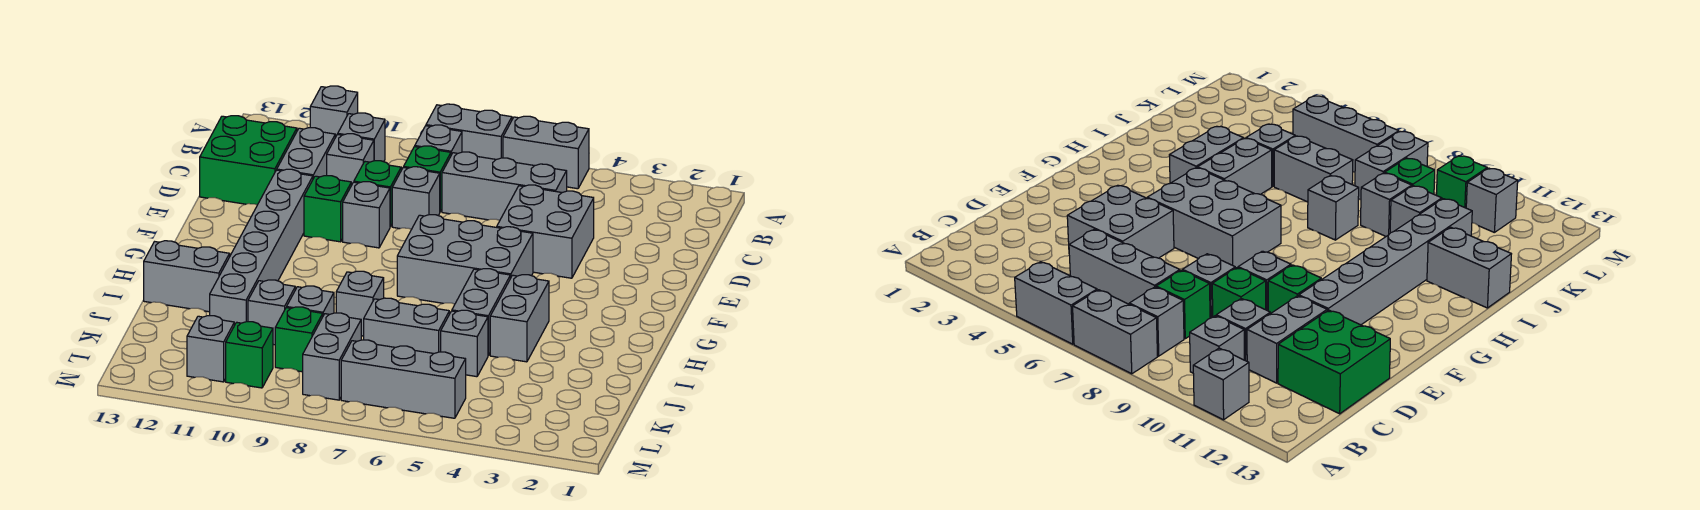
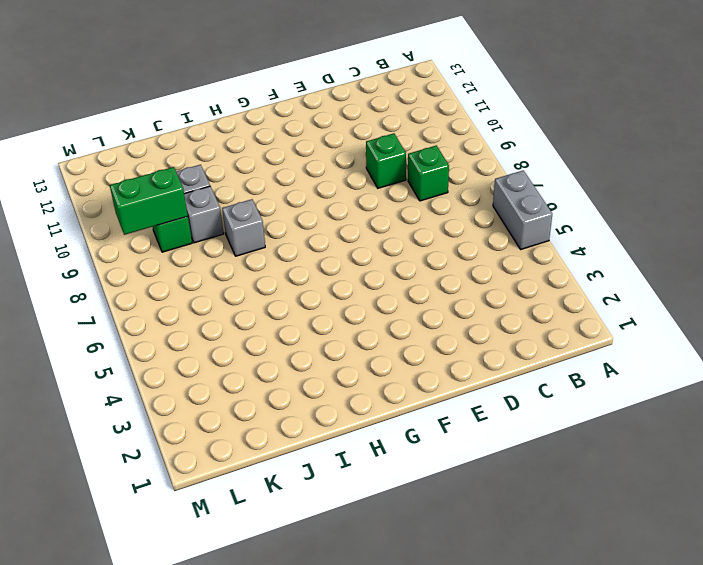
green brick K9:L9 level 2 -> none
none -> grey brick A7:A8 level 1
none -> grey brick A11 level 1
none -> grey brick B8 level 1
none -> grey brick B10 level 1

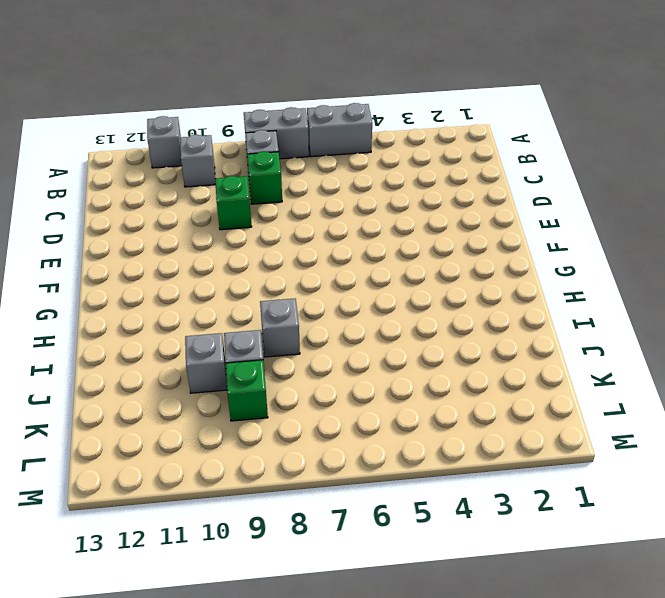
none -> grey brick C5:C7 level 1
none -> grey brick C10 level 1
none -> grey brick C11:D11 level 1
none -> green brick C12:D13 level 1

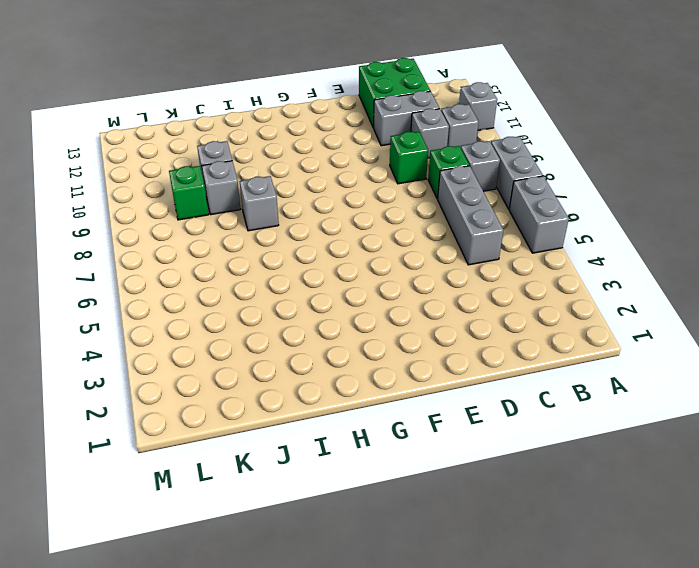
none -> grey brick D4:E5 level 1
none -> grey brick D8 level 1
none -> grey brick E9 level 1
none -> green brick E10 level 1

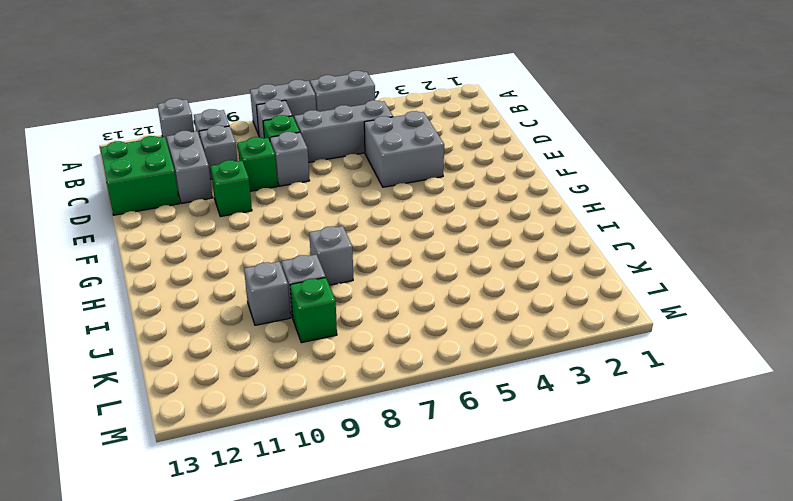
none -> grey brick E9 level 1
none -> grey brick E11:J11 level 1
none -> grey brick F5:G7 level 1
none -> grey brick H4:I4 level 1

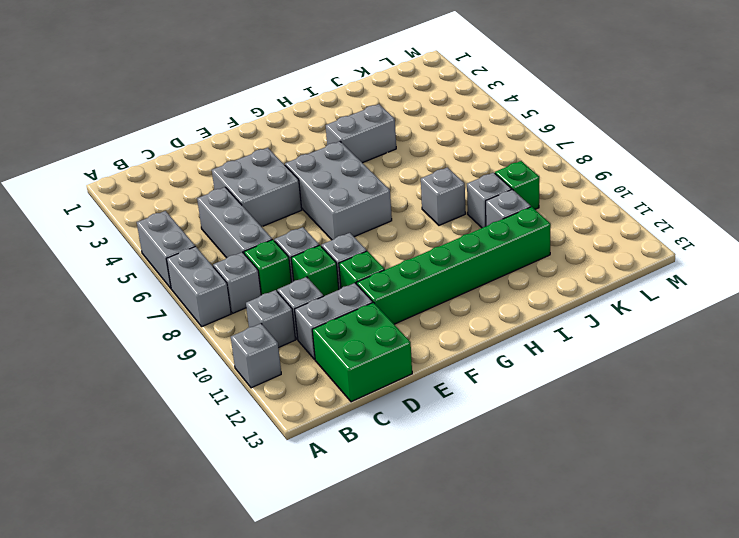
green brick E11:J11 level 1 -> grey brick E11:J11 level 1
none -> grey brick H5:I5 level 1
none -> grey brick I12:I13 level 1
none -> grey brick J5 level 1
none -> grey brick J6:J7 level 1

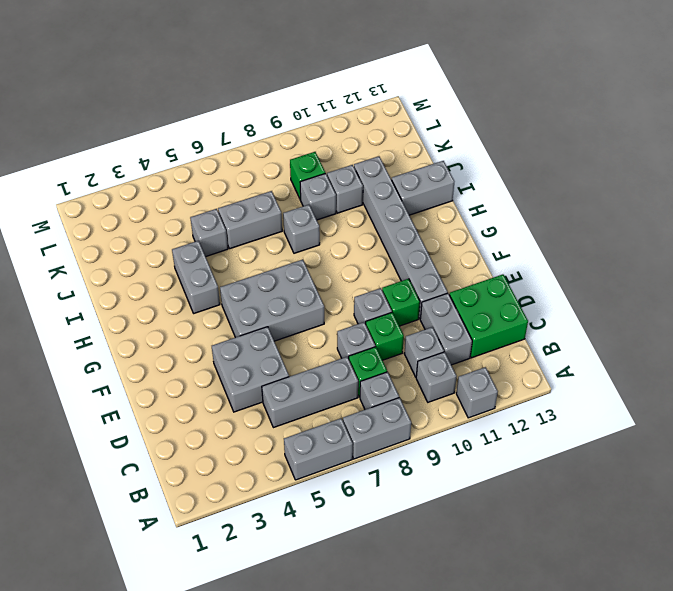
none -> grey brick H5:I5 level 1
none -> grey brick K8:L8 level 1
none -> grey brick L5:L7 level 1
none -> green brick L10 level 1

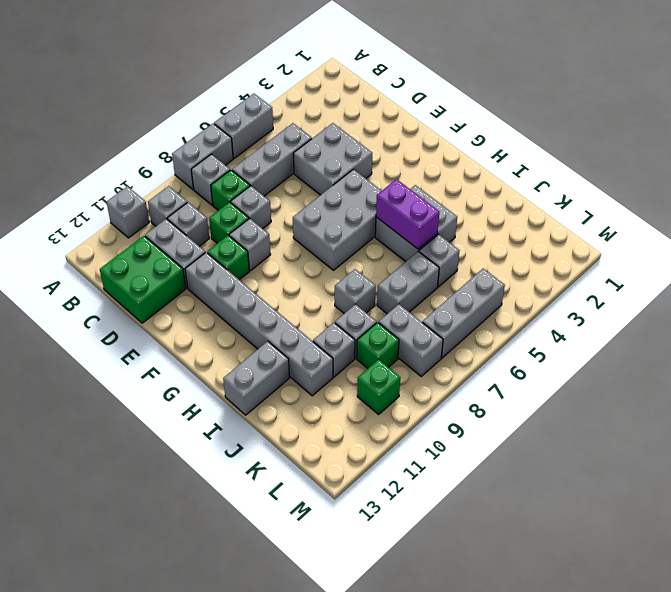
purple brick H5:I5 level 2 -> none
none -> grey brick L11 level 1

